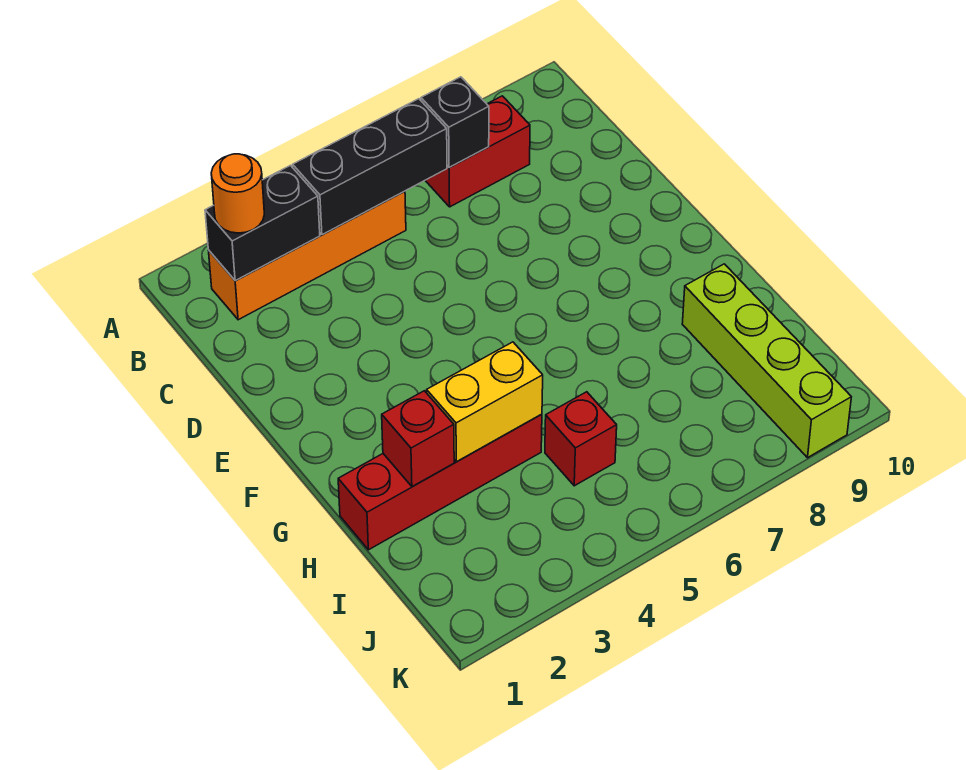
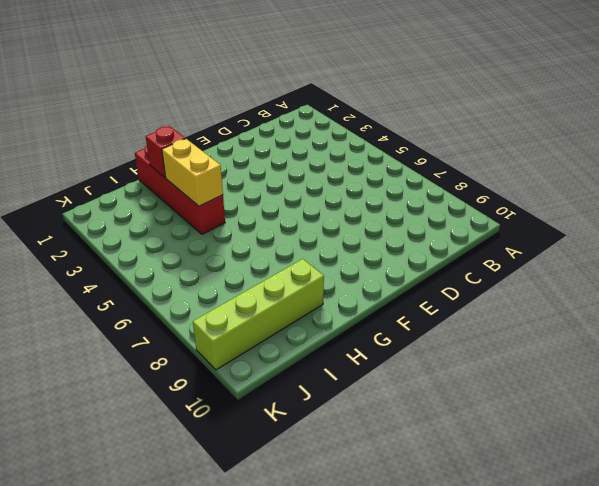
none -> orange brick B2:B5 level 1
none -> red brick B7:B8 level 1

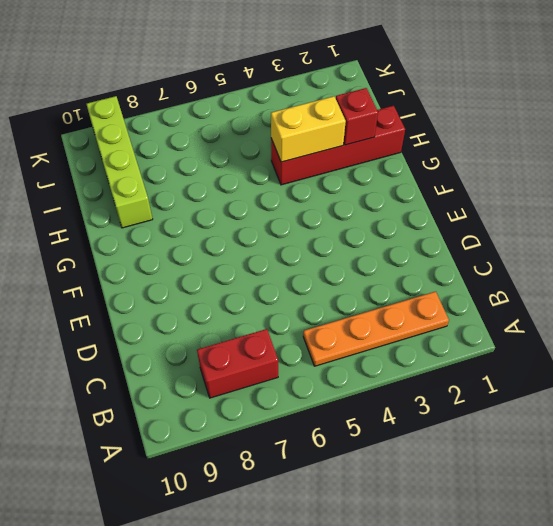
orange plate B2:B5 level 1 -> orange brick B2:B5 level 1
none -> red brick I5 level 1
none -> black brick B2:B3 level 2

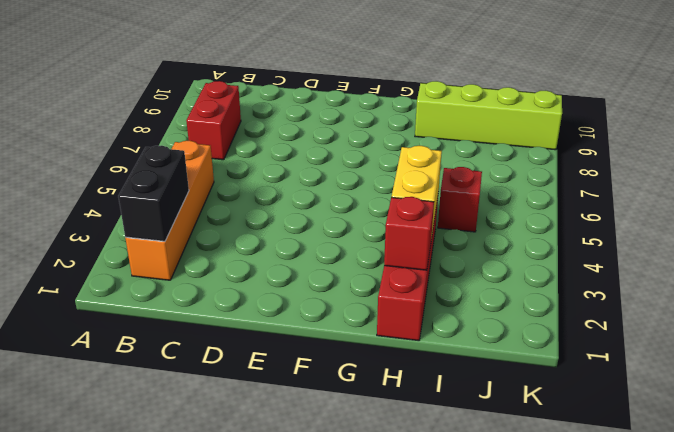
none -> black brick B4:B6 level 2
none -> black brick B7 level 2

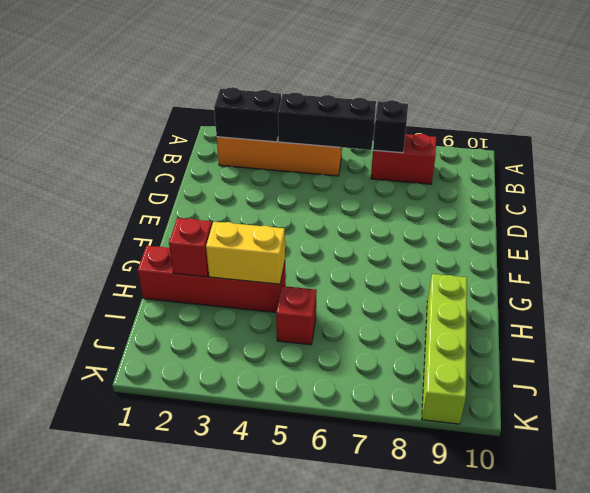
none -> orange round brick B2 level 3

